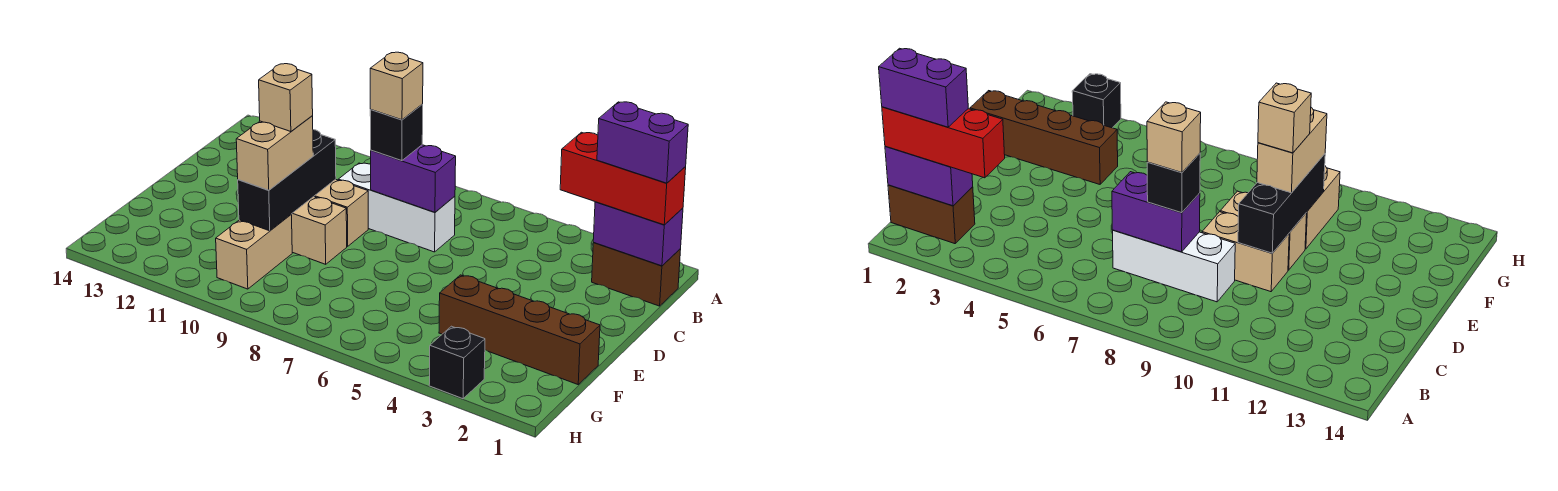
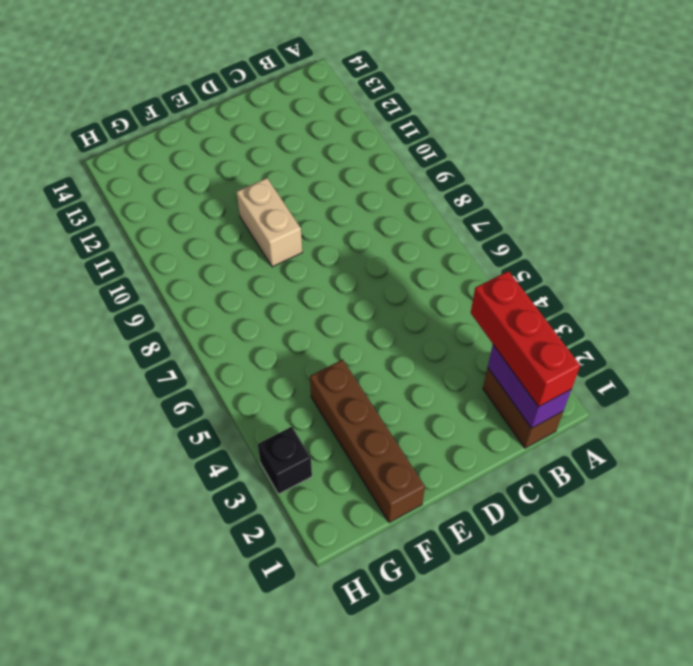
none -> white brick C7:C9 level 1
none -> tan brick D9:D10 level 1
none -> tan brick F10:G10 level 1

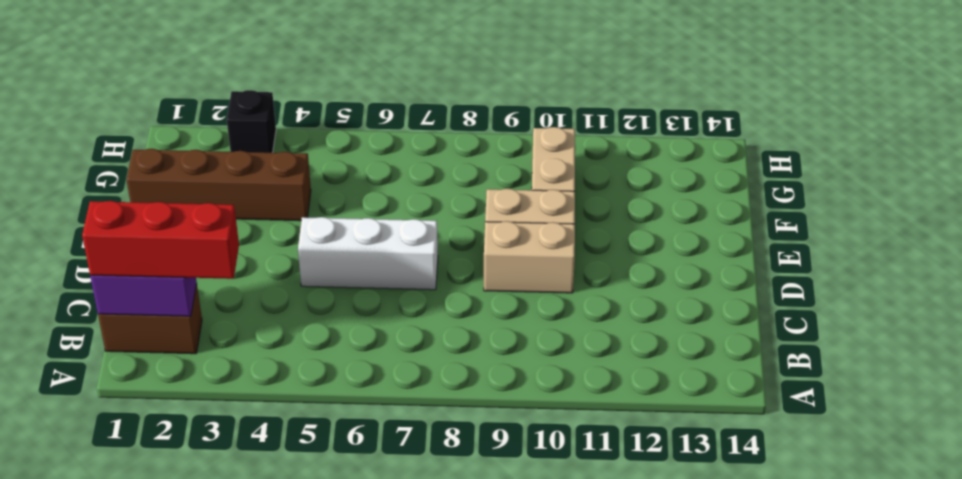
white brick D5:D7 level 1 -> white brick C7:C9 level 1
none -> purple brick C7:C8 level 2
none -> black brick D10:F10 level 2
none -> black brick C8 level 3

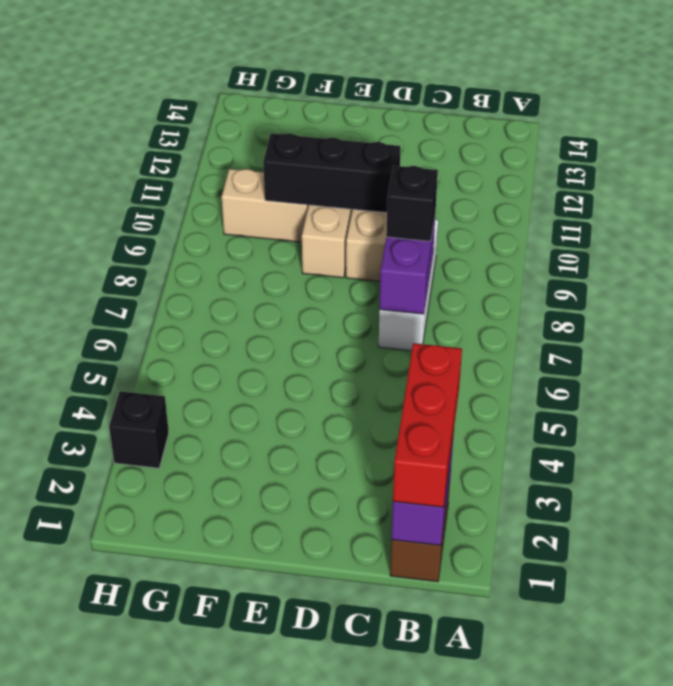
none -> brown brick F1:F4 level 1
none -> tan brick E10:F10 level 3
none -> purple brick B1:B2 level 4

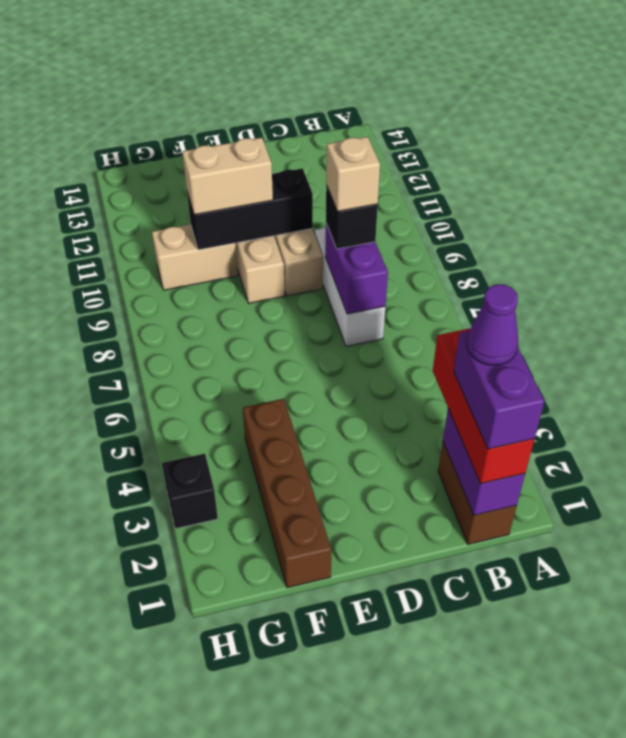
purple cone B2 level 5 -> none
none -> tan brick E10 level 4

